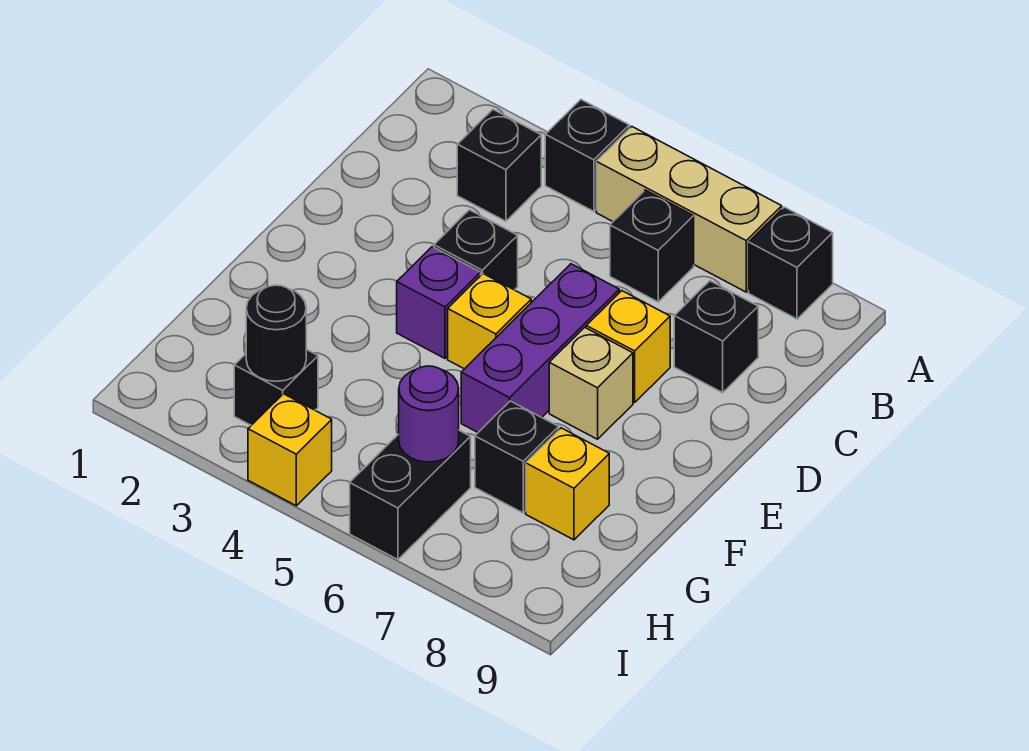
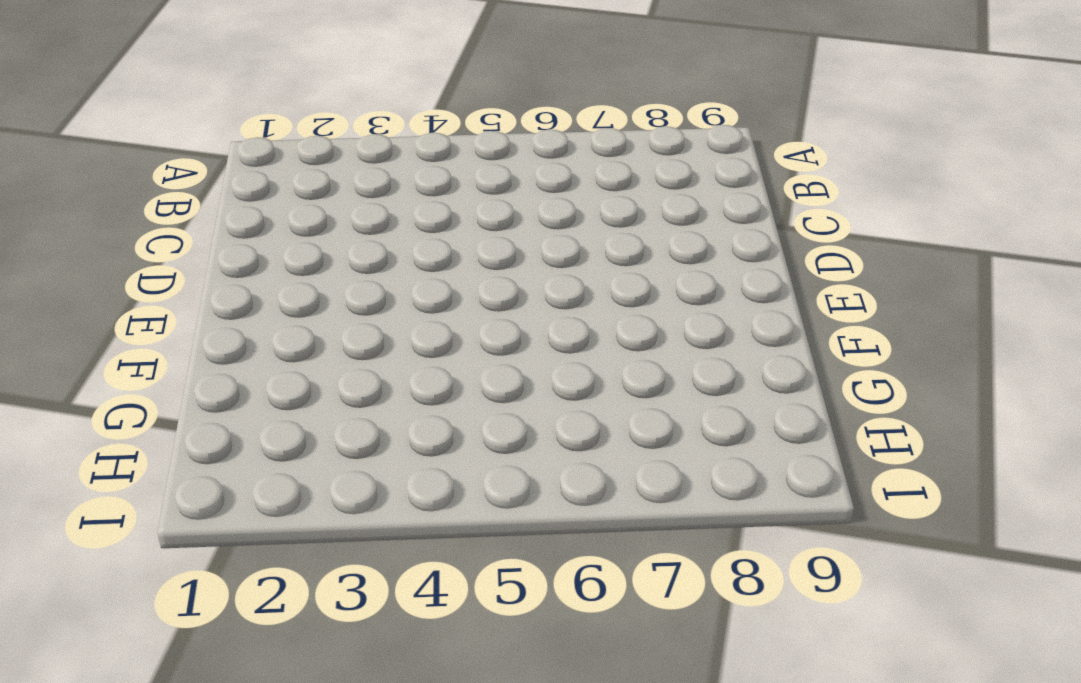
none -> black brick A4 level 1
none -> tan brick A5:A7 level 1
none -> black brick A8 level 1

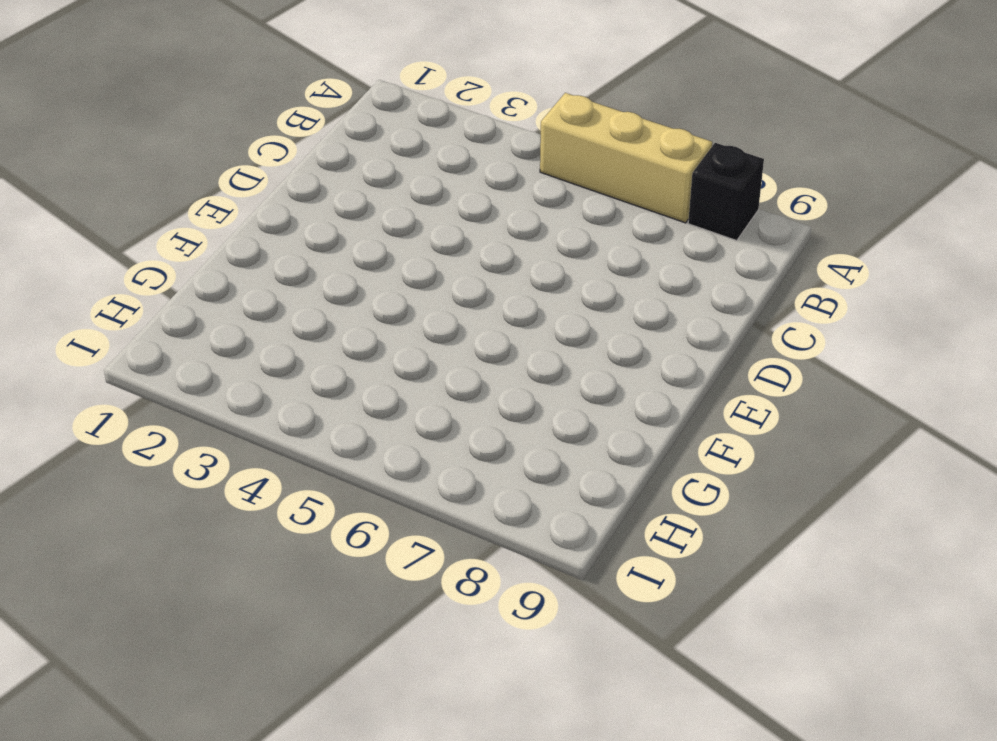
none -> black brick A4 level 1
none -> black brick B3 level 1
none -> black brick B6 level 1

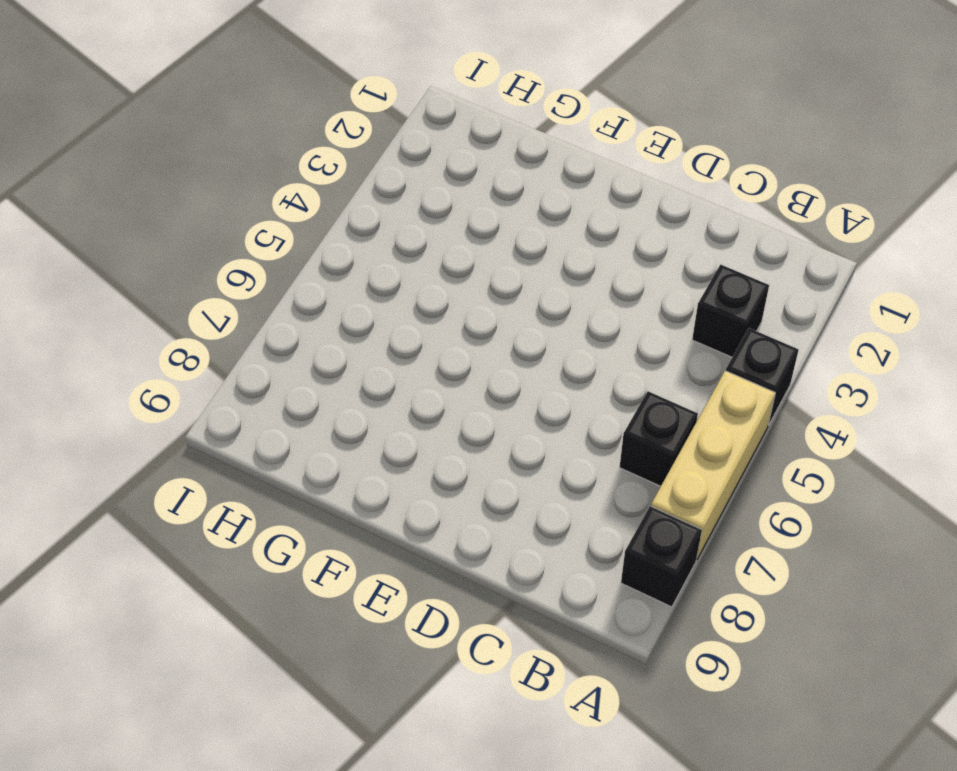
none -> black brick C8 level 1
none -> black brick D4 level 1
none -> purple brick D6:F6 level 1

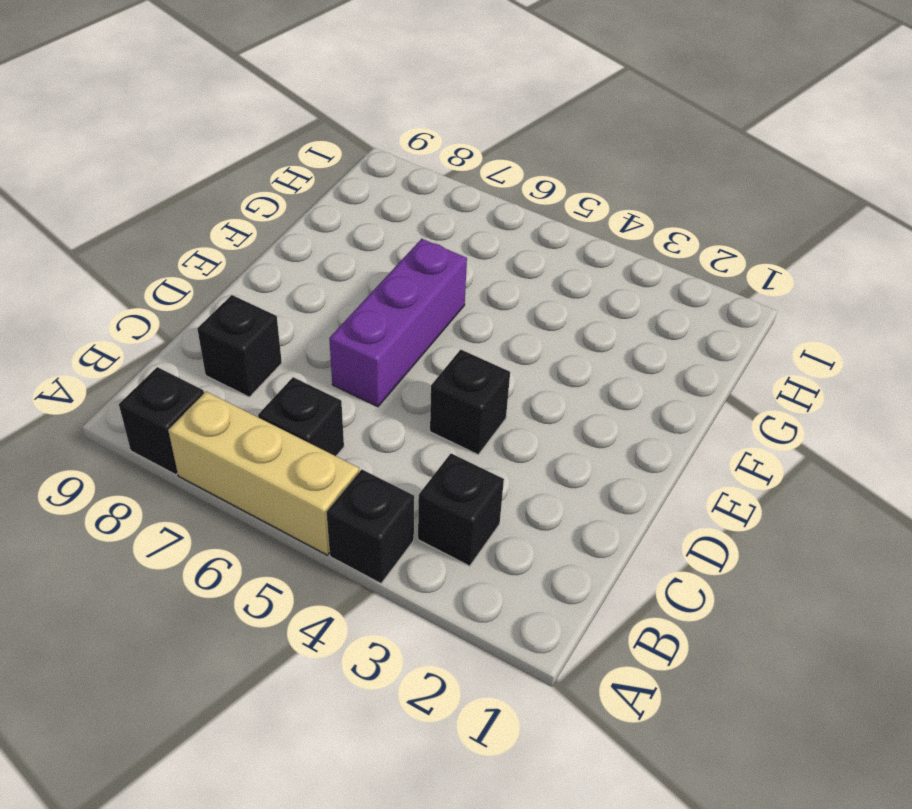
none -> yellow brick D7 level 1
none -> purple brick E4 level 1
none -> yellow brick E5 level 1

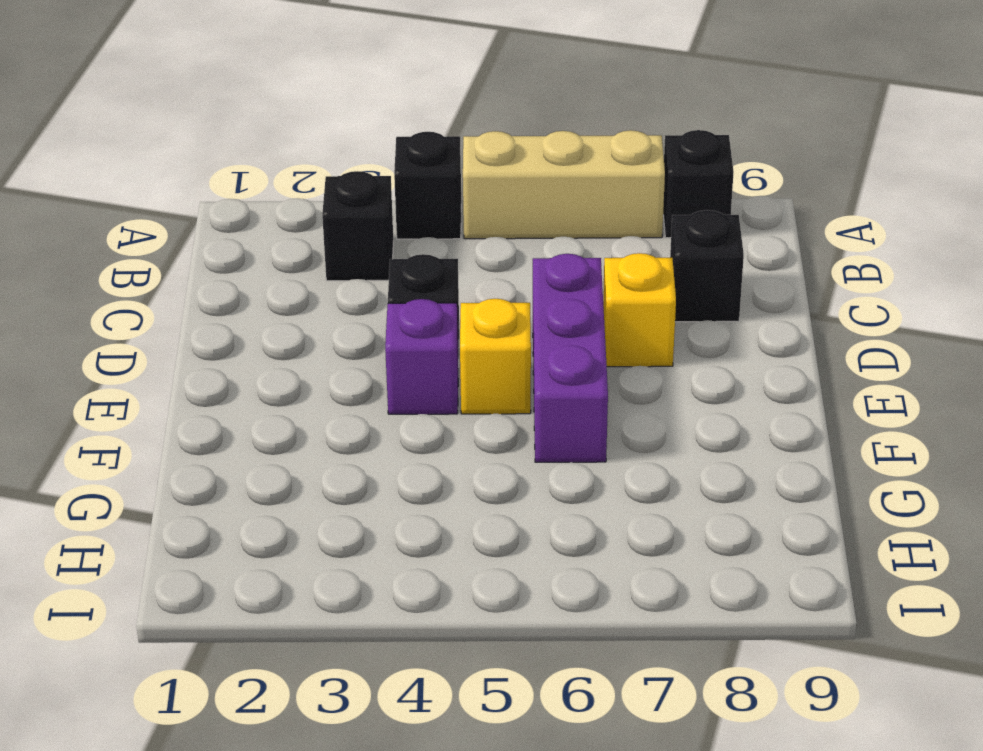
none -> black brick B6 level 1
none -> tan brick E7 level 1
none -> black brick G7 level 1

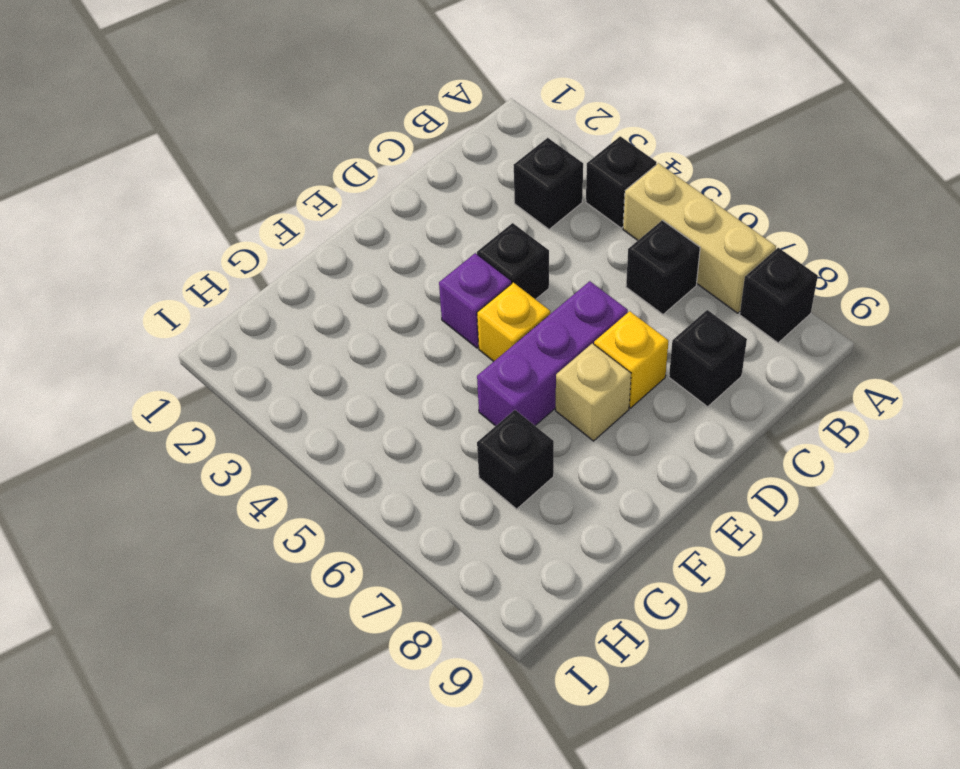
none -> yellow brick G8 level 1
none -> black brick H3 level 1
none -> black brick H6:I6 level 1

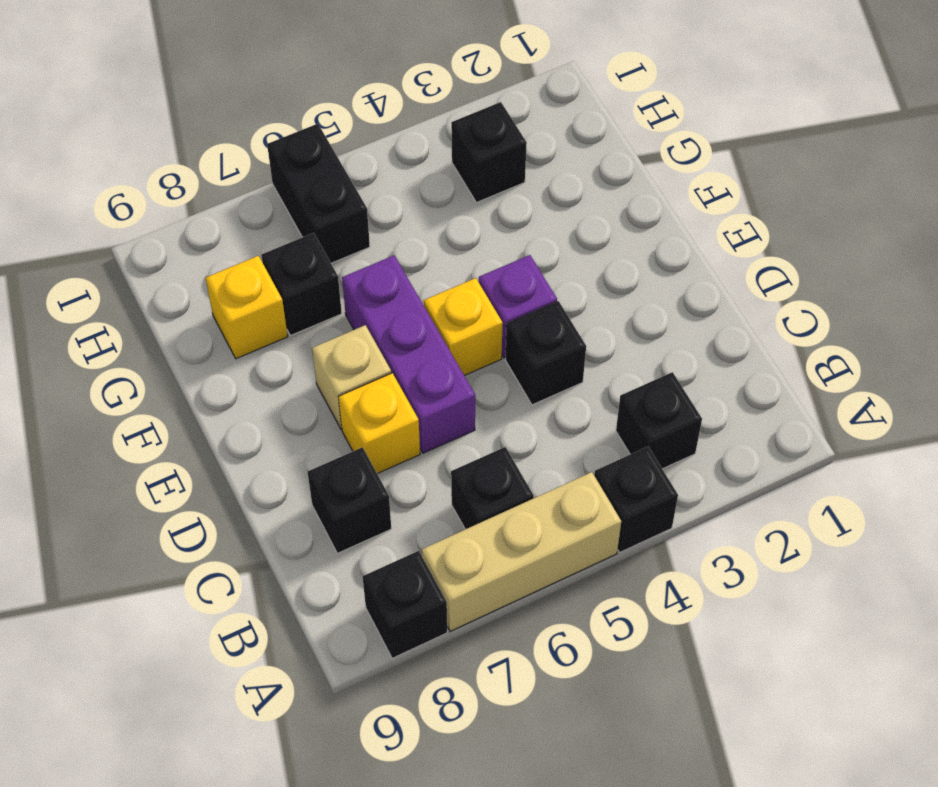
none -> yellow brick I4 level 1
none -> black round brick H3 level 2
none -> purple round brick H6 level 2

